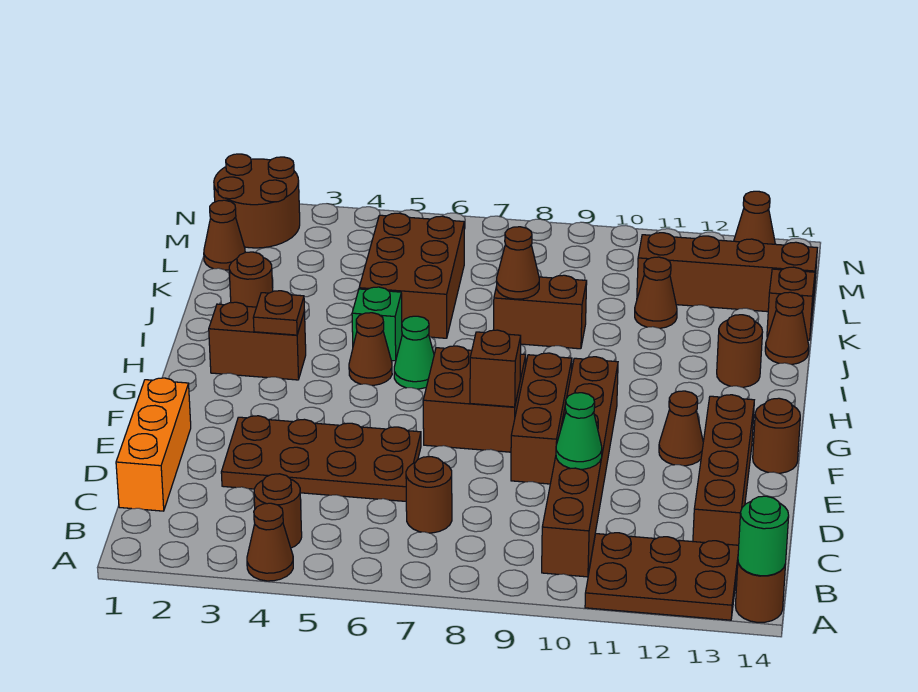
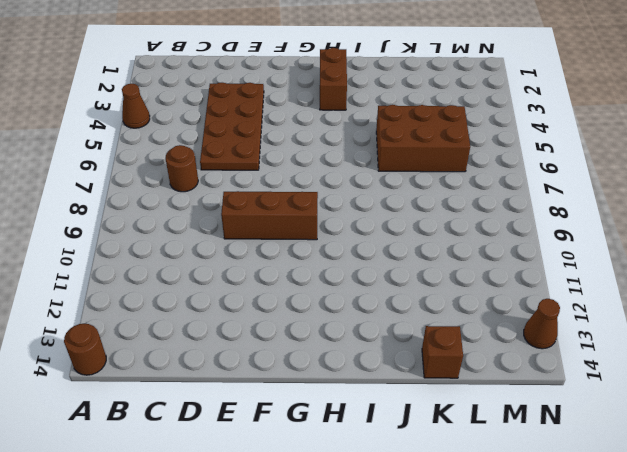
none -> brown plate A11:B13 level 1
none -> brown round brick B4 level 1
none -> brown brick B10:G10 level 1
none -> orange brick C1:E1 level 1

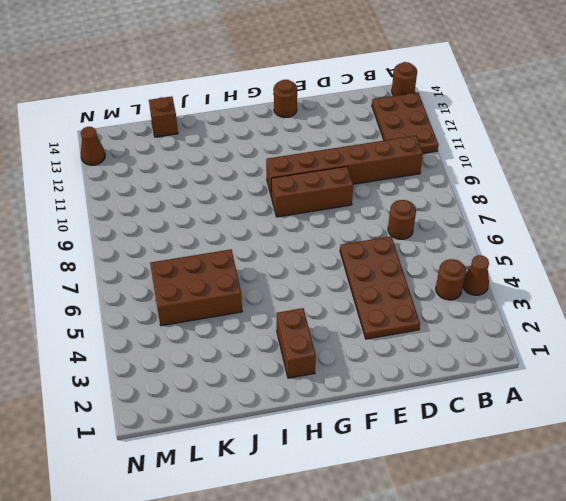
none -> orange brick C1:E1 level 1
none -> brown brick C13:F13 level 1
none -> brown brick F7:G8 level 1
none -> brown cone F12 level 1

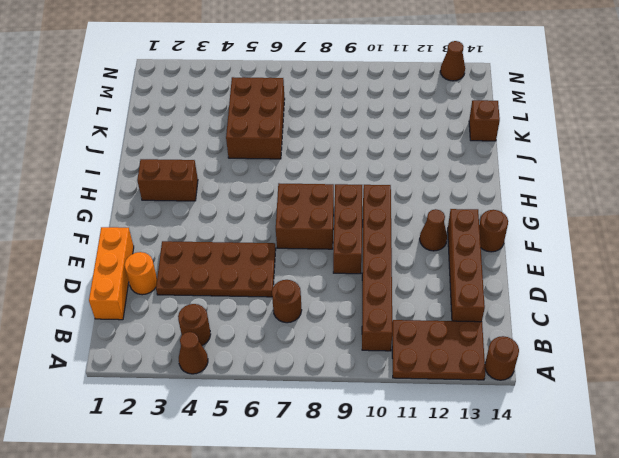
orange round brick D2 level 1 -> none
none -> brown cone H5 level 1
none -> green cone H6 level 1
none -> green brick I5 level 1
none -> brown round brick I13 level 1

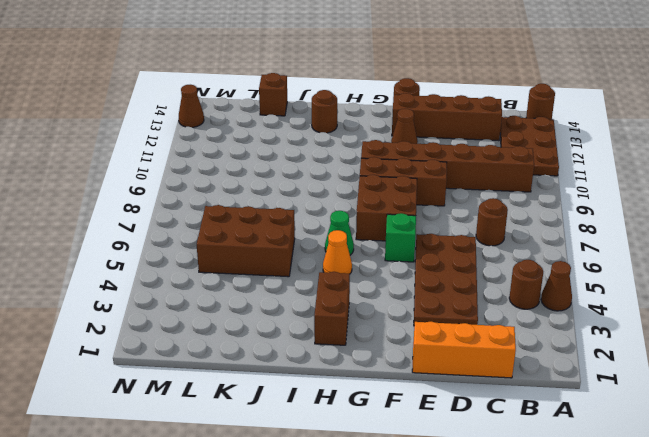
green brick F6 level 1 -> green brick I5 level 1
orange cone H5 level 1 -> brown cone H5 level 1
none -> brown round brick J2 level 1
none -> brown brick J8:J9 level 1
none -> brown cone J14 level 1
none -> brown cone K11 level 1

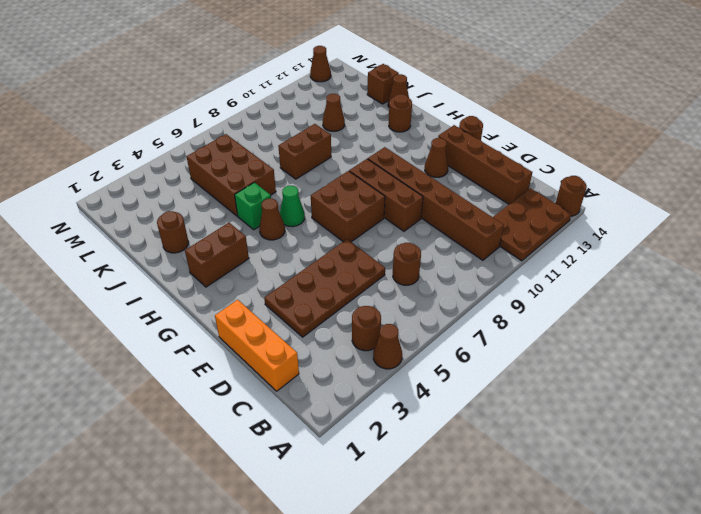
none -> brown cone L1 level 1
none -> brown brick L11:L14 level 1
none -> brown round brick M1:N2 level 1
none -> green round brick A14 level 2

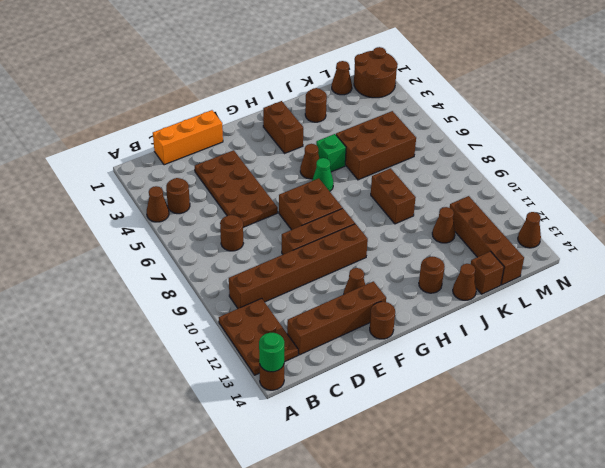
none -> green cone D10 level 2
none -> brown brick F8 level 2
none -> brown plate H3 level 2
none -> brown cone J8 level 2

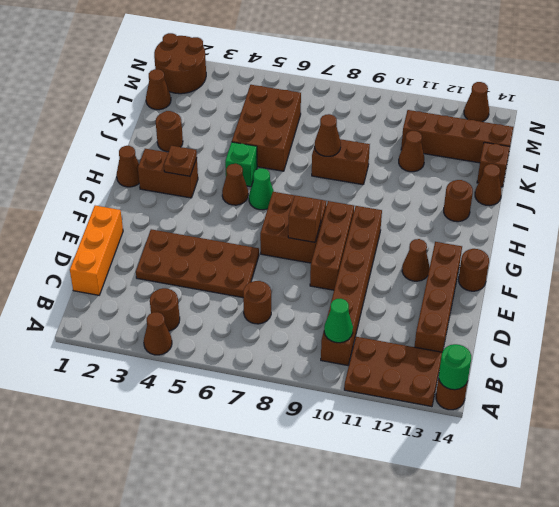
green cone B10 level 2 -> green cone D10 level 2
brown cone H1 level 1 -> none

